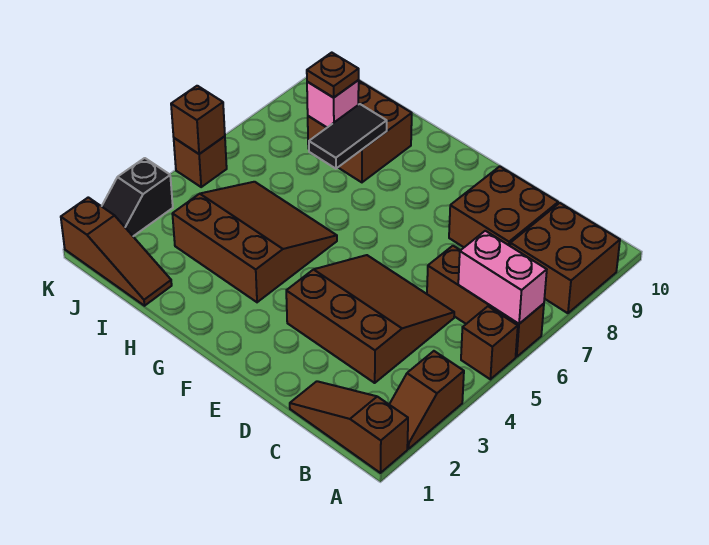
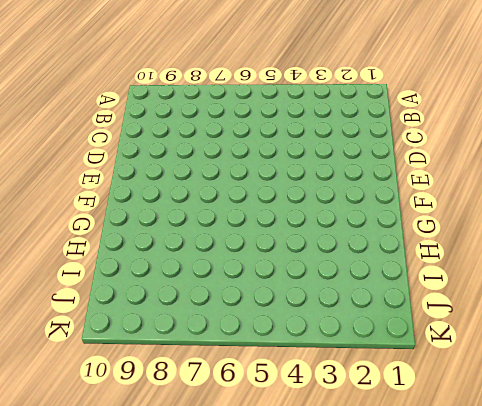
none -> brown slope A1:C1 level 1 top A
none -> brown slope A2:A3 level 1 top 3
none -> brown brick A5 level 1

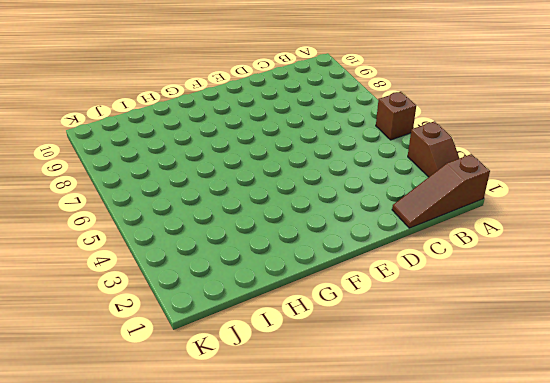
none -> brown brick A6:C6 level 1
none -> brown brick A8:B9 level 1
none -> brown slope C3:E5 level 1 top 3

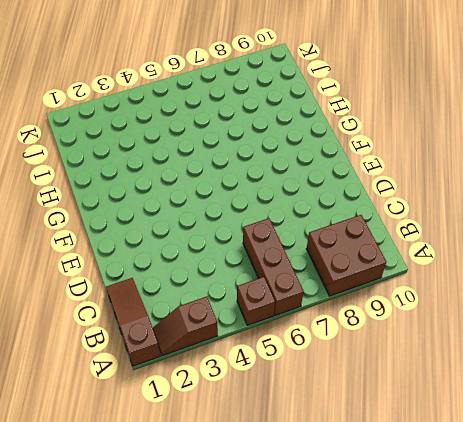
none -> brown slope C3:E5 level 1 top 3
none -> brown brick C8:D9 level 1
none -> brown slope G3:I5 level 1 top 3

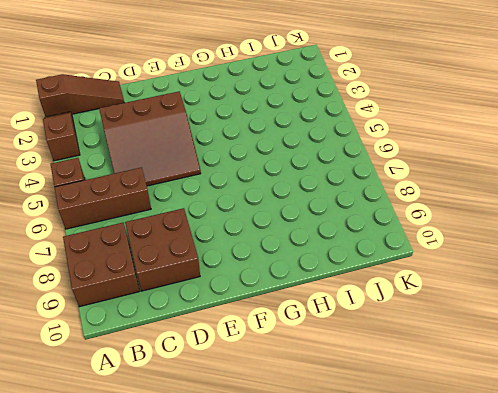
none -> brown slope G3:I5 level 1 top 3
none -> brown brick H8:I9 level 1
none -> brown slope I1:K1 level 1 top K

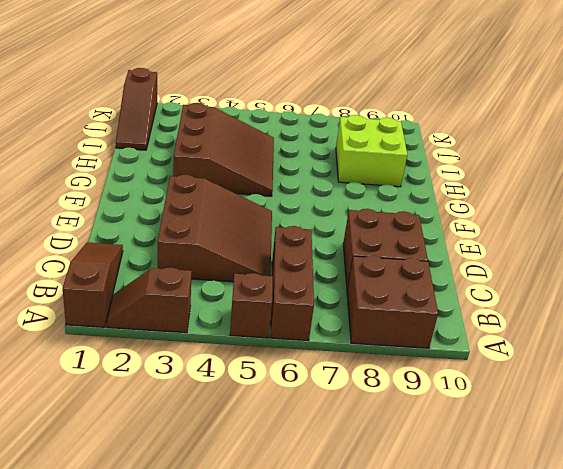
lime brick H8:I9 level 1 -> brown brick H8:I9 level 1
none -> black slope K2:K3 level 1 top 3
none -> brown brick K5 level 1
none -> pink brick A6:B6 level 2

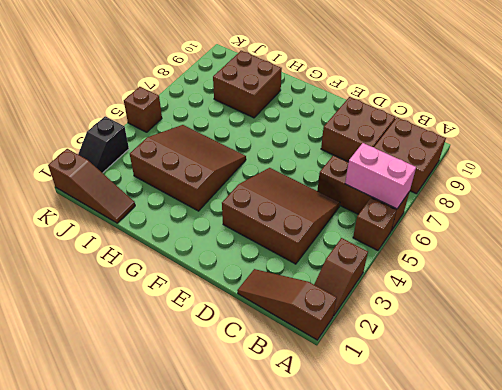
none -> black tile H7:H8 level 2
none -> pink brick I8 level 2
none -> brown brick K5 level 2

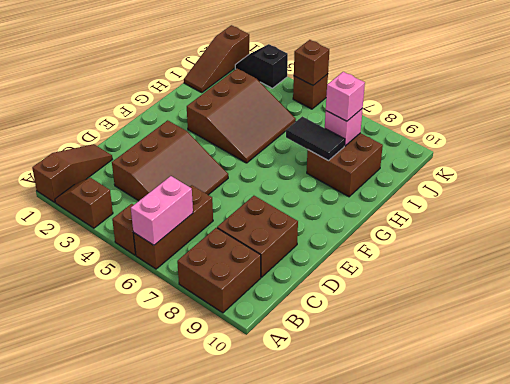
pink brick I8 level 3 -> brown plate I8 level 3

